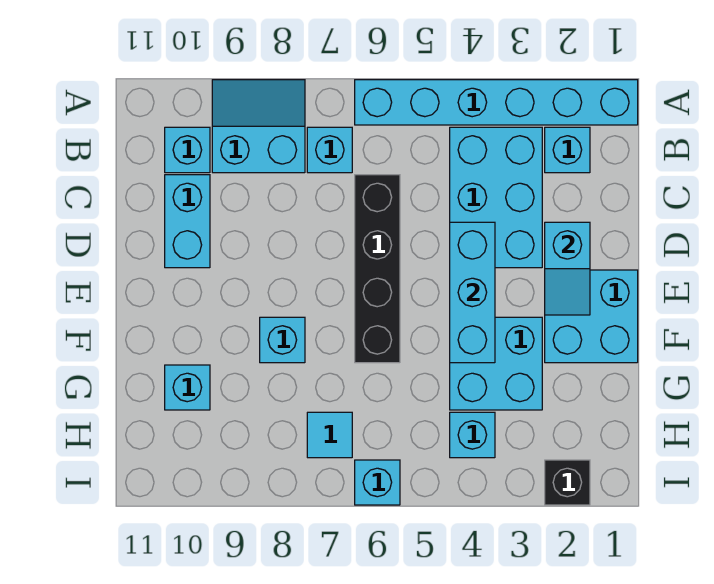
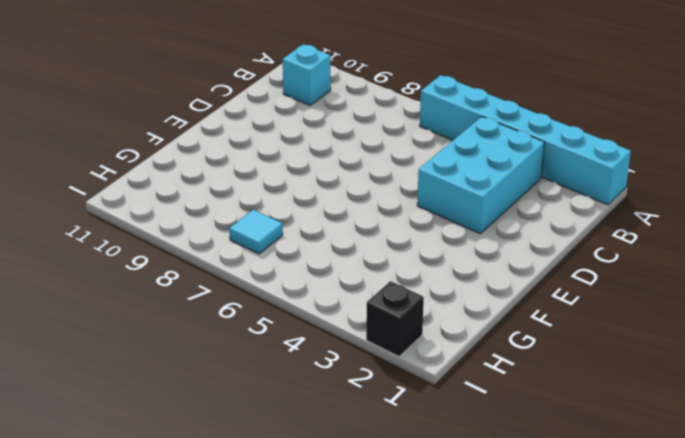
none -> cyan slope A8:B9 level 1 top B
none -> cyan brick B2 level 1
none -> cyan brick B7 level 1

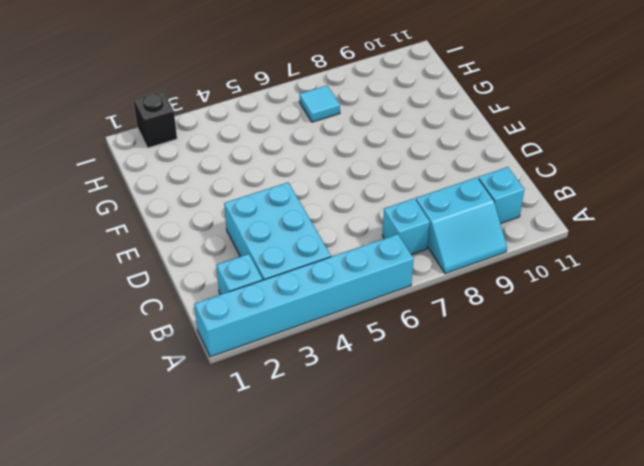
none -> black brick C6:F6 level 1
none -> cyan brick C10:D10 level 1
none -> cyan brick E1:F2 level 1

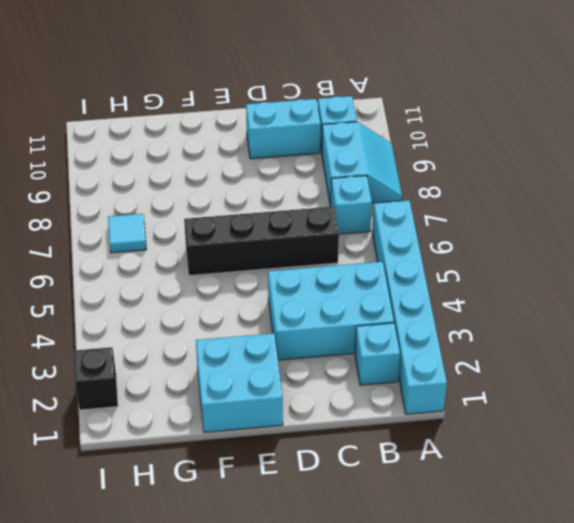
none -> cyan brick F3:G4 level 1
none -> cyan brick F8 level 1
none -> cyan brick G10 level 1

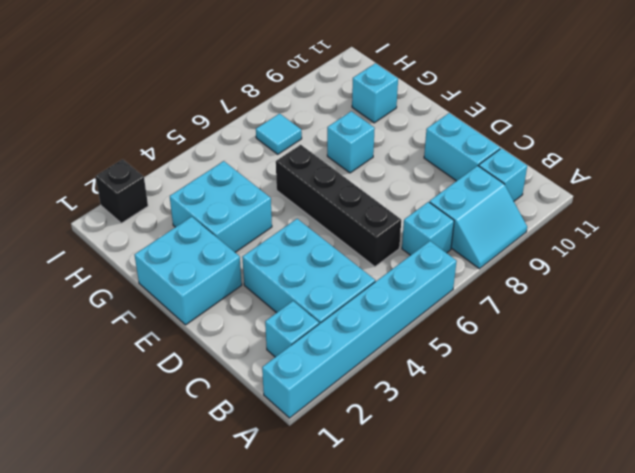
none -> cyan brick H4 level 1
none -> cyan brick I6 level 1
none -> cyan slope D2:E2 level 2 top D

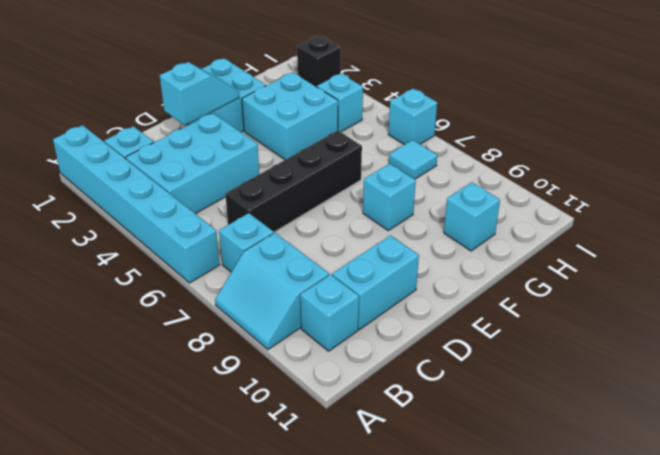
none -> cyan brick D4:F4 level 2

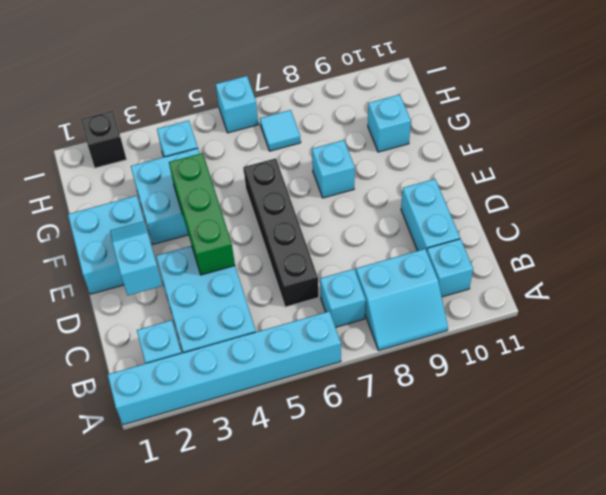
green brick D4:F4 level 2 -> cyan brick D4:F4 level 2

